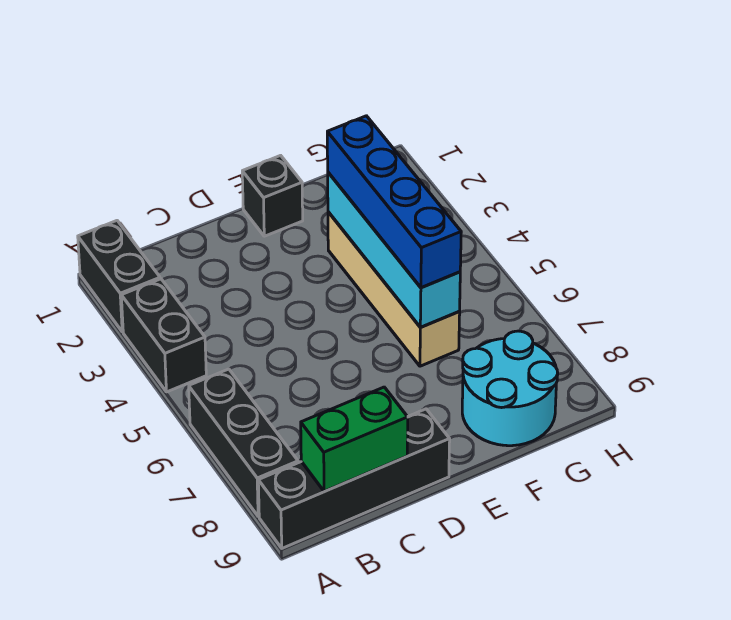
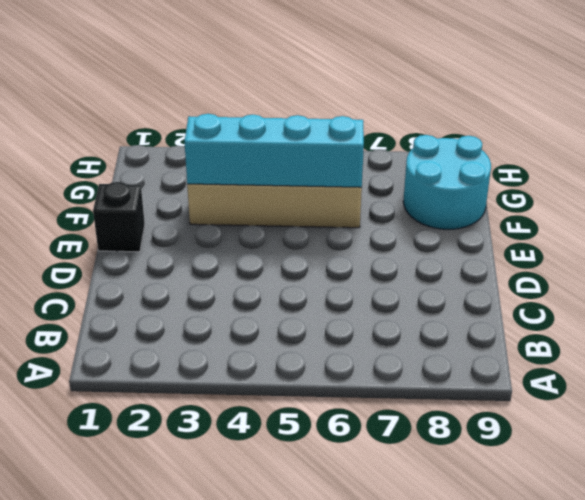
none -> black brick A1:A2 level 1
none -> black brick A3:A4 level 1

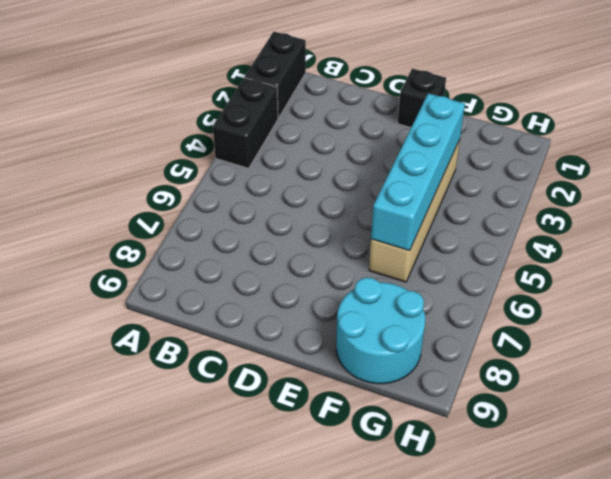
none -> black brick A6:A8 level 1
none -> black brick A9:D9 level 1

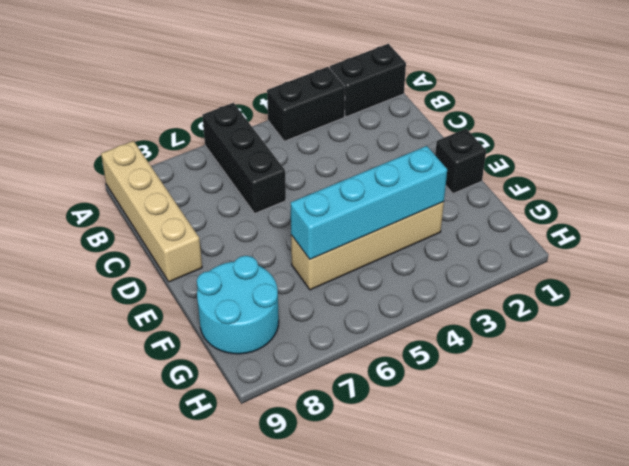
black brick A6:C6 level 1 -> black brick A6:A8 level 1
tan brick A9:D9 level 1 -> black brick A9:D9 level 1
none -> green brick B9:C9 level 2
none -> blue brick F3:F6 level 3

